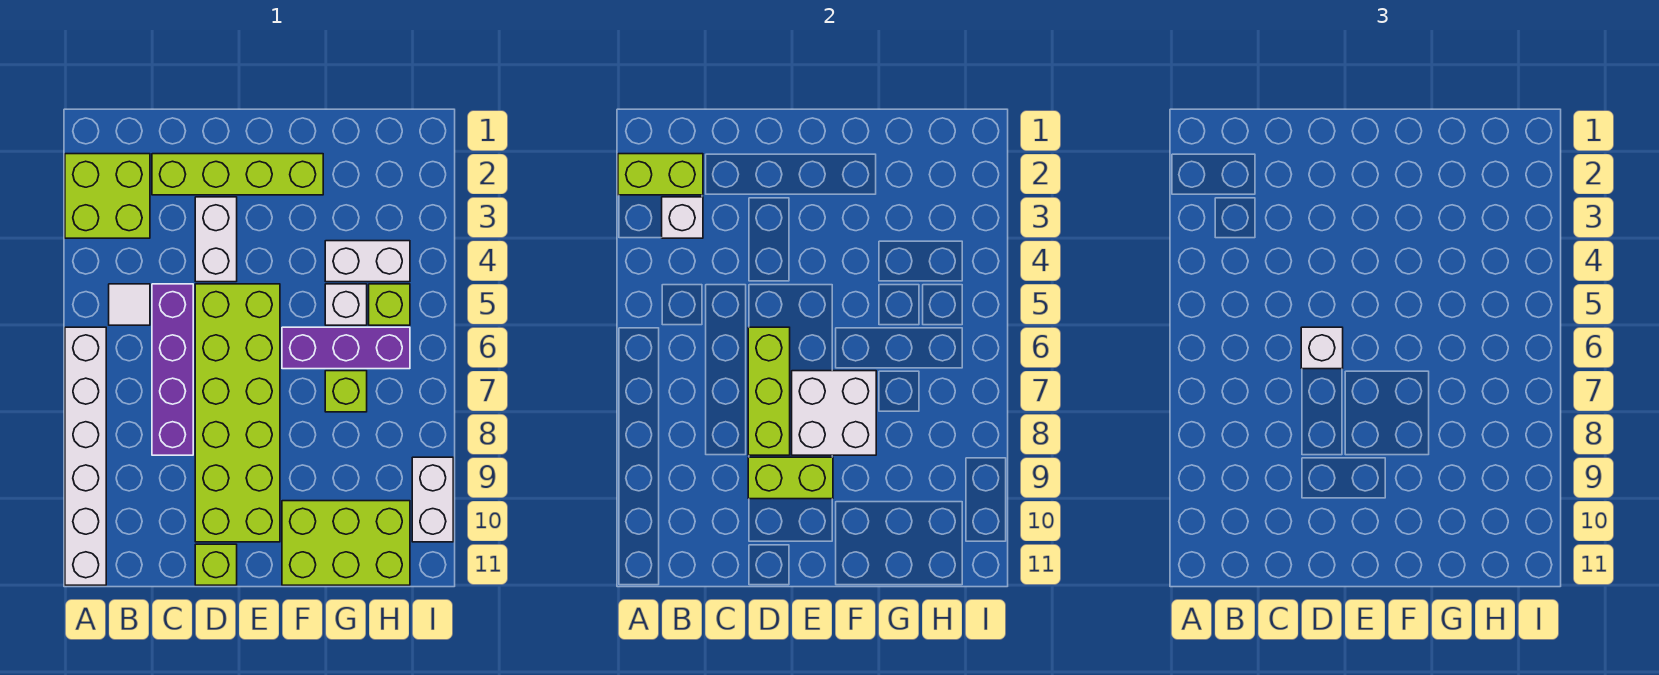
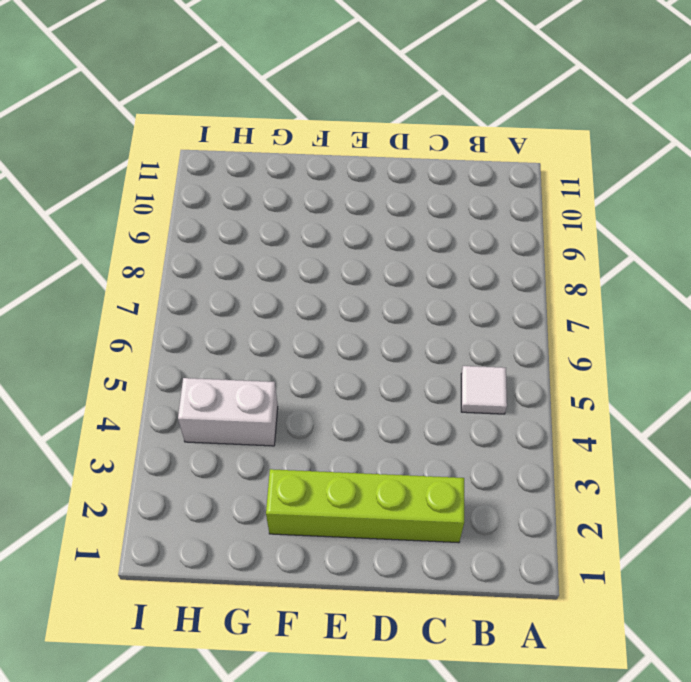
none -> lime brick A2:B3 level 1
none -> white brick A6:A11 level 1
none -> purple brick C5:C8 level 1

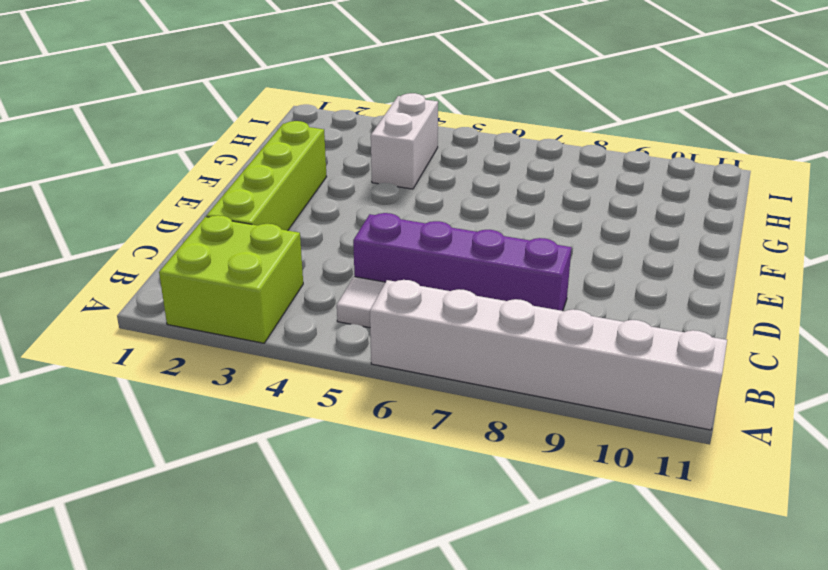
none -> white brick D3:D4 level 1
none -> lime brick D5:E10 level 1
none -> lime brick D11 level 1

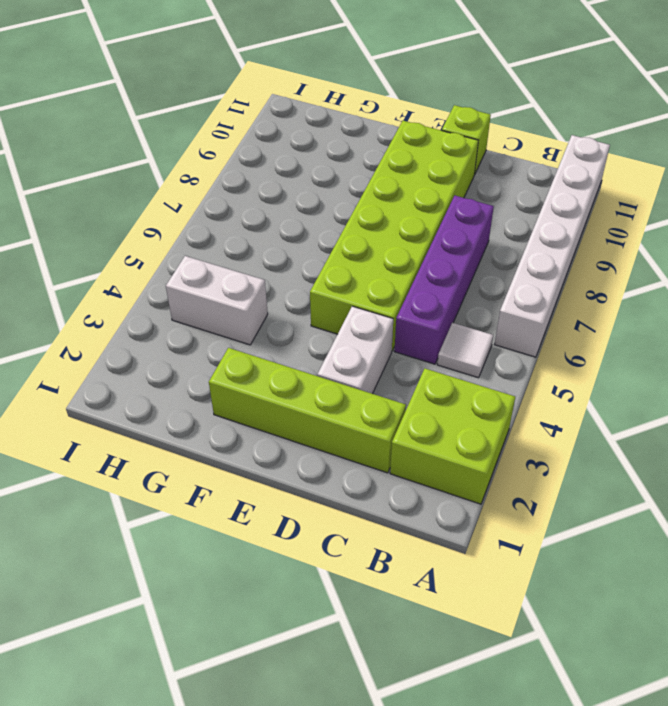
none -> purple brick F6:H6 level 1
none -> lime brick F10:H11 level 1
none -> white brick G5 level 1

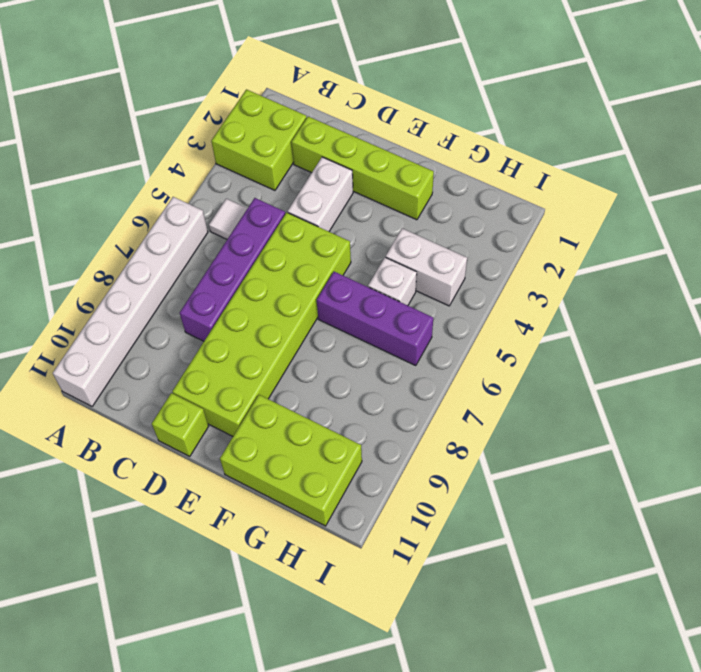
none -> lime brick G7 level 1
none -> lime brick H5 level 1
none -> white brick I9:I10 level 1

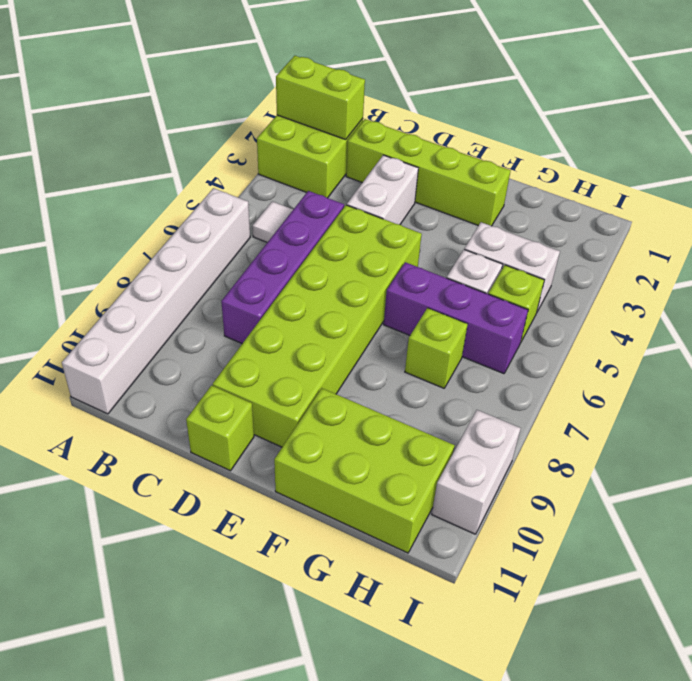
none -> white brick B3 level 2
none -> lime brick D6:D8 level 2
none -> lime brick D9:E9 level 2

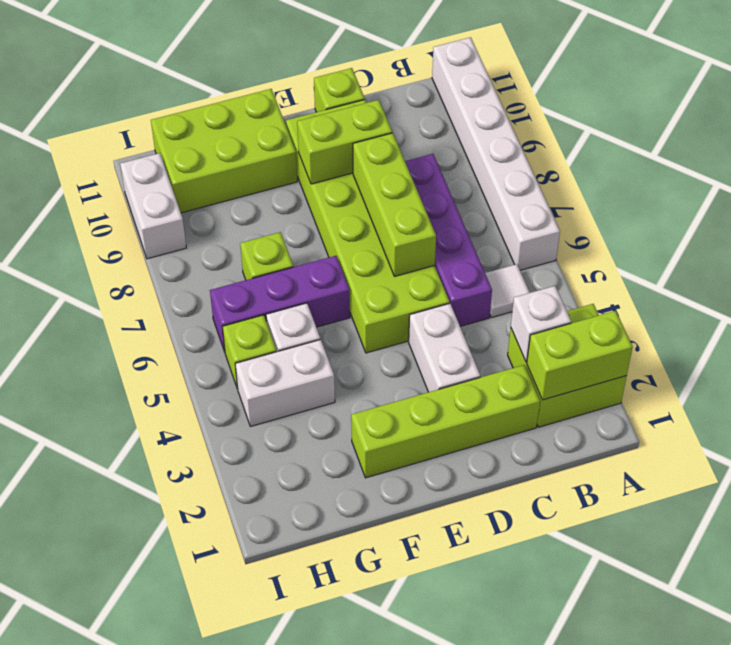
none -> white brick E7:F8 level 2
none -> white brick D6 level 3

